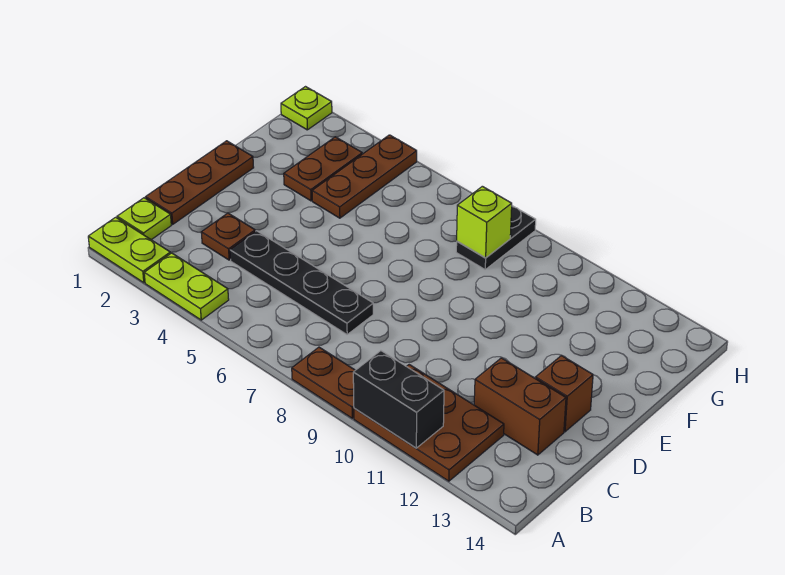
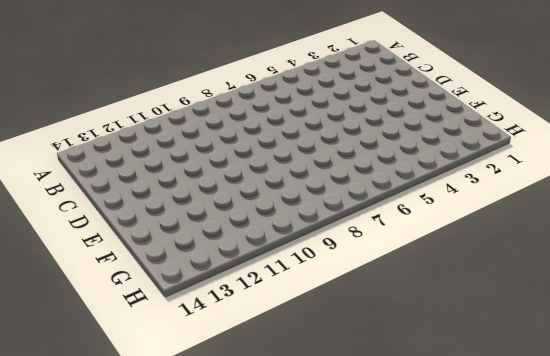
none -> lime plate A1:A2 level 1
none -> lime plate A3:A4 level 1
none -> brown plate A8:A9 level 1

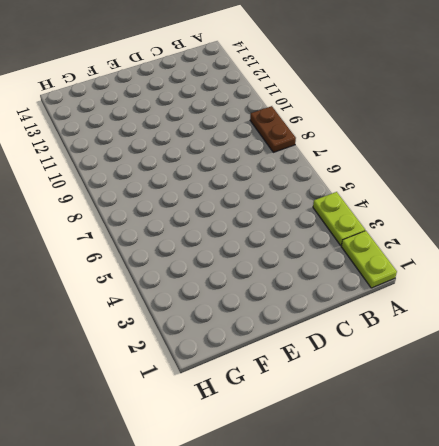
none -> brown plate A10:B12 level 1
none -> lime plate B1 level 1
none -> brown plate C1:E1 level 1

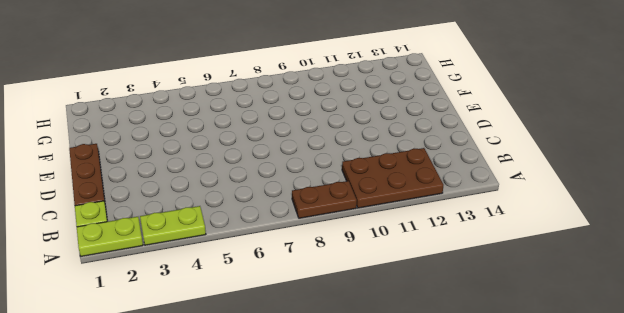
none -> brown plate C3 level 1
none -> black plate C4:C7 level 1
none -> brown brick C12:C13 level 1

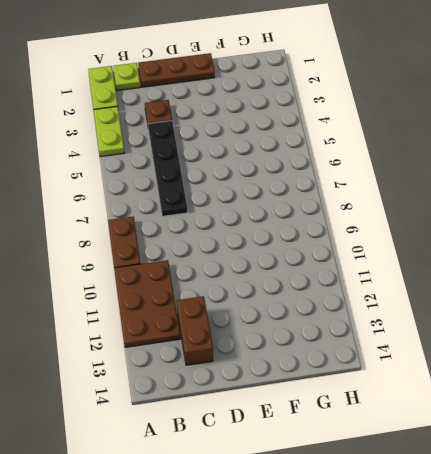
none -> brown brick D13 level 1
none -> brown plate F3:G3 level 1
none -> brown plate F4:H4 level 1

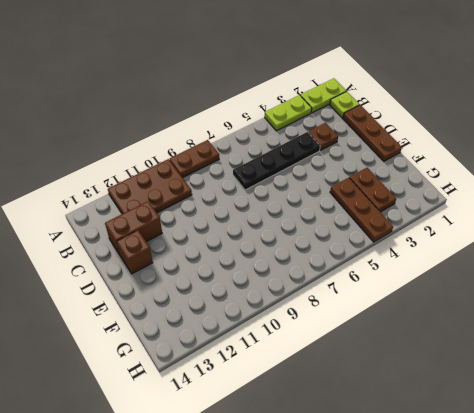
none -> black plate G8:H8 level 1
none -> lime plate H1 level 1
none -> black brick A10:A11 level 2

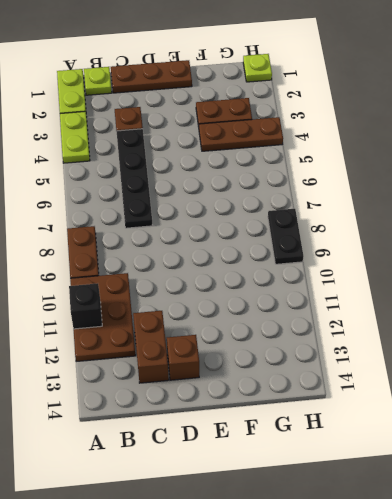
black brick A11 level 2 -> black brick A10:A11 level 2
black plate H8:H9 level 1 -> black plate G8:H8 level 1
none -> lime brick G8 level 2

